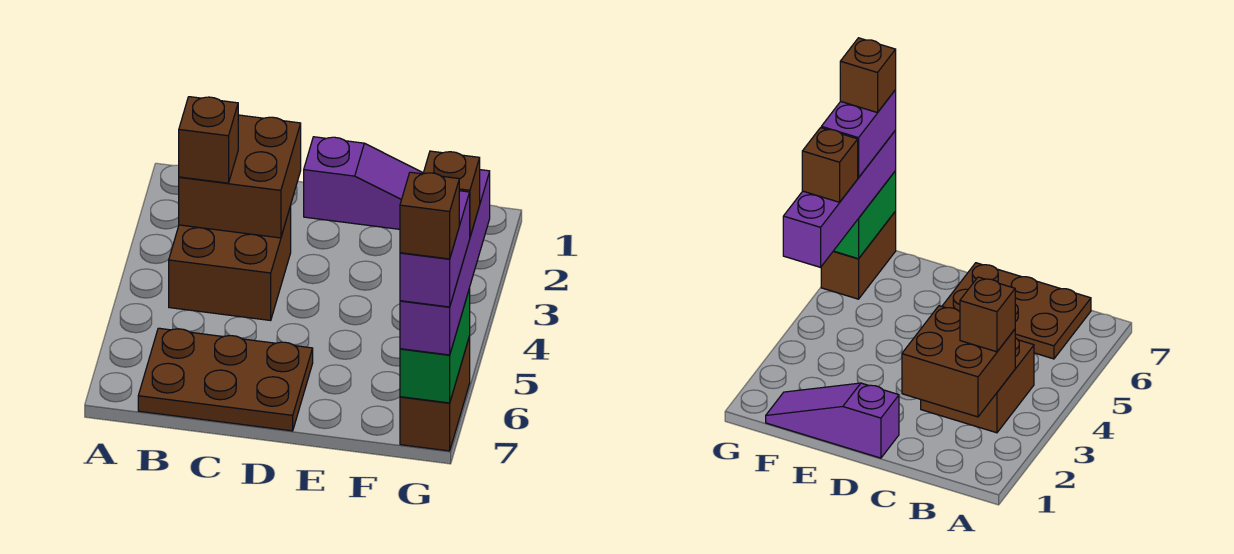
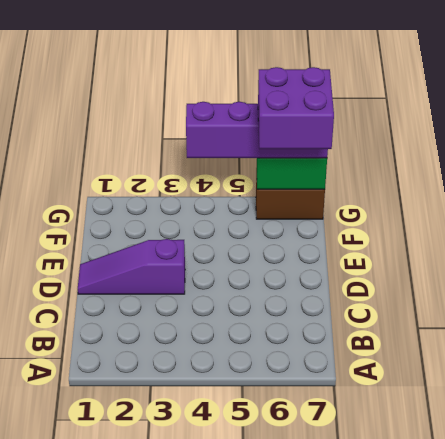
purple slope D1:D3 level 1 top 3 -> purple slope D1:F1 level 1 top D
purple brick F6:G7 level 4 -> purple brick G6:G7 level 4
none -> brown brick B3:C4 level 1
none -> brown plate B6:D7 level 1

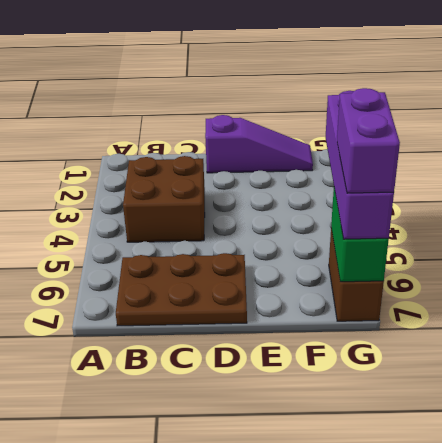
none -> brown brick B2:C3 level 2
none -> brown brick B3 level 3

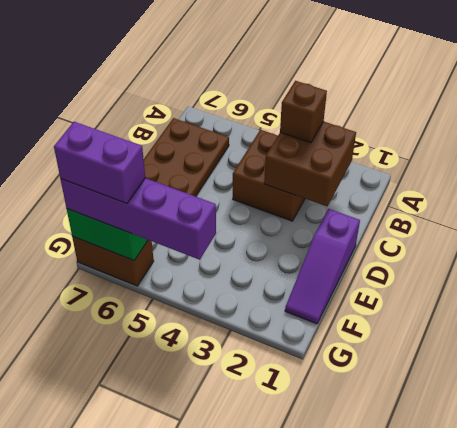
none -> brown brick G5 level 4
none -> brown brick G7 level 5

